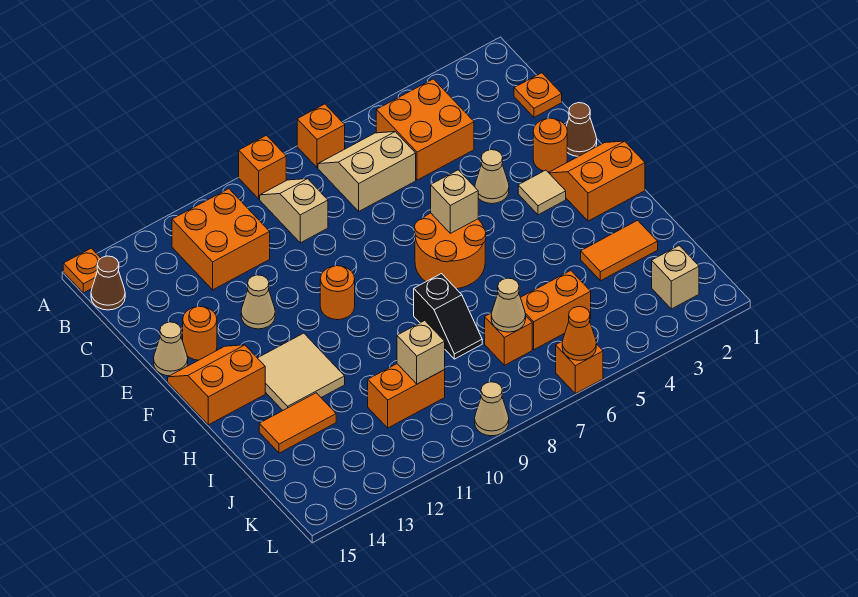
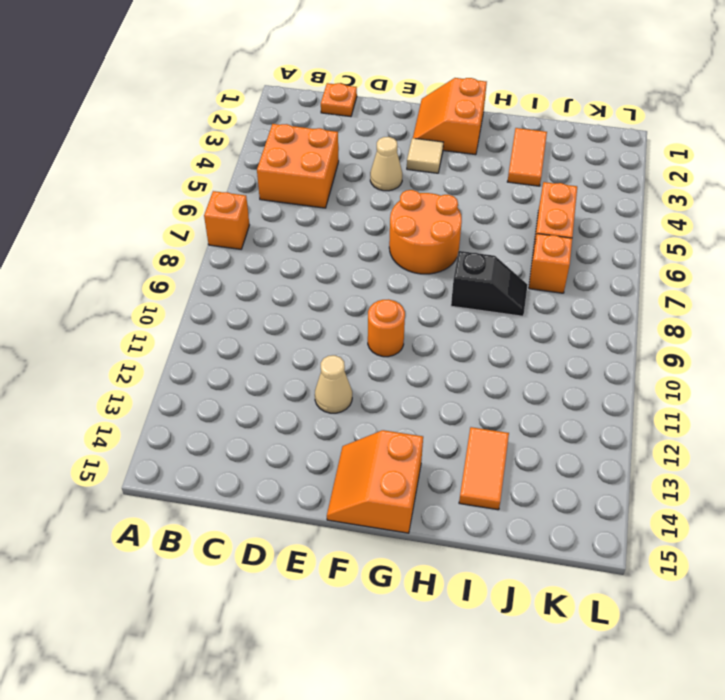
none -> orange brick A9 level 1
none -> orange plate A15 level 1
none -> tan slope B6:C7 level 1 top C
none -> tan slope B9:C9 level 1 top C

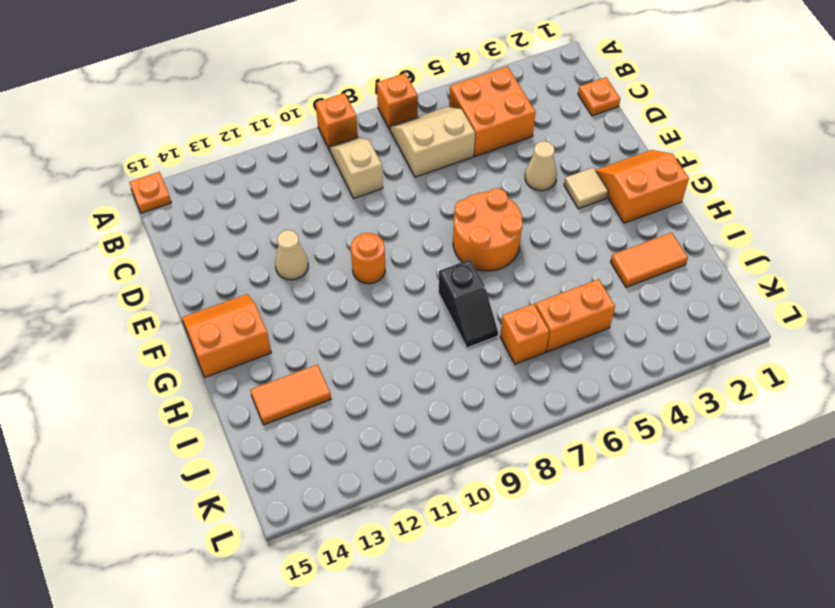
none -> orange brick B11:C12 level 1
none -> brown cone B15 level 1
none -> brown cone E1 level 1
none -> orange round brick E2 level 1

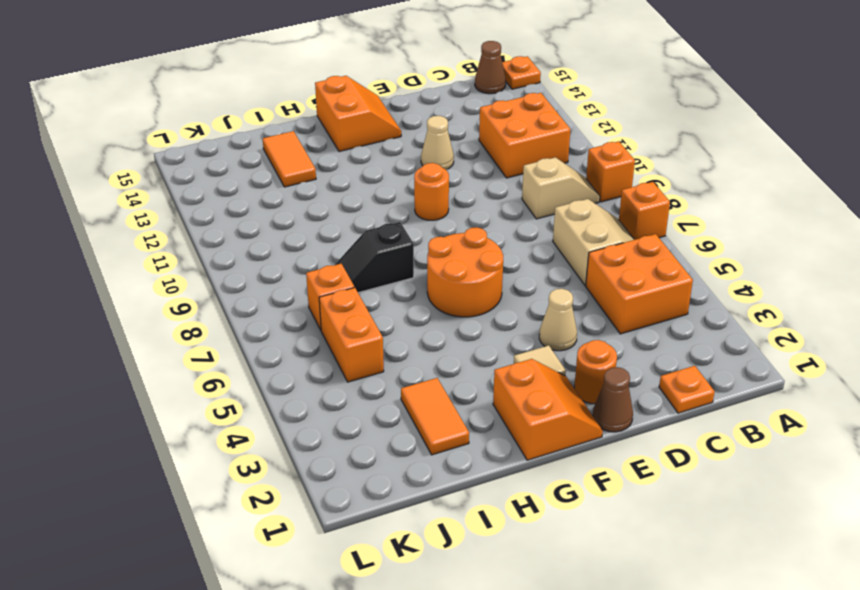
none -> orange round brick E14 level 1
none -> tan cone E15 level 1
none -> tan tile G12:H13 level 1
none -> orange brick J10:J11 level 1

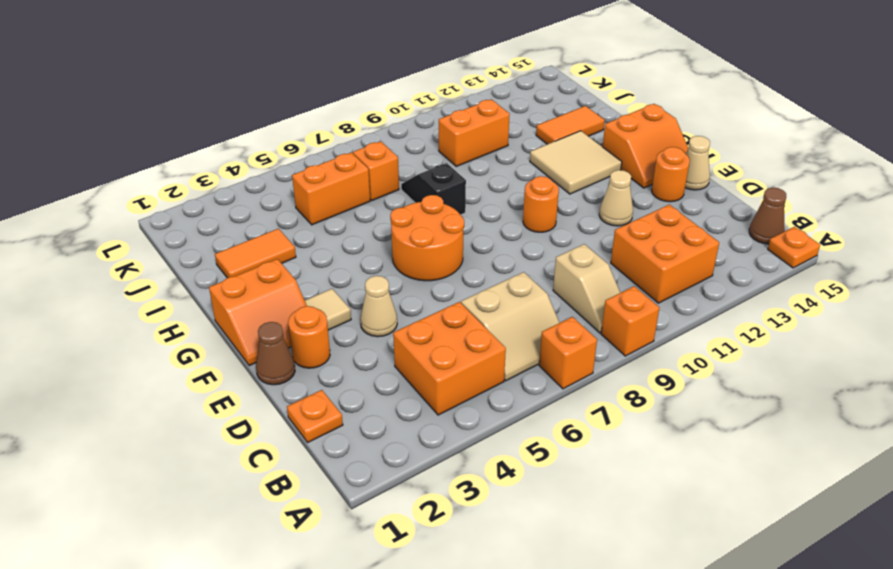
none -> tan brick K2 level 1
none -> orange brick L6 level 1
none -> tan cone L9 level 1
none -> tan brick F6 level 2

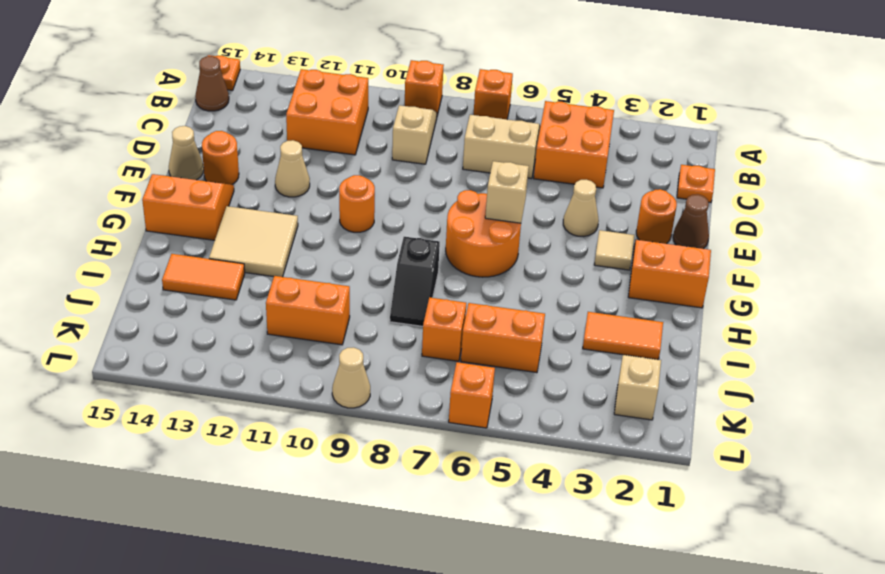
none -> tan cone J7 level 2
none -> tan brick J10 level 2
none -> orange cone L6 level 2

